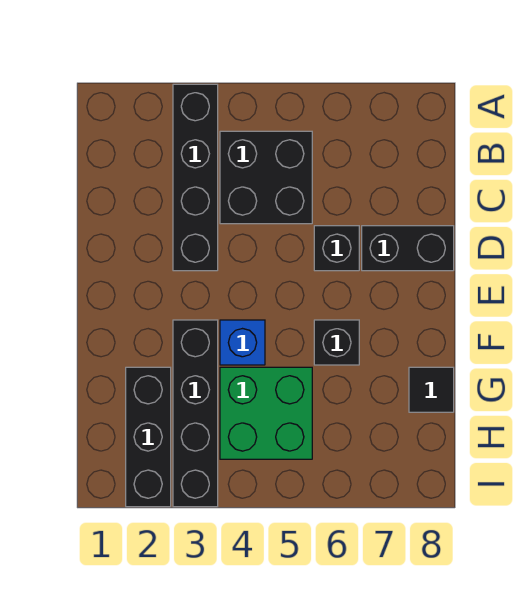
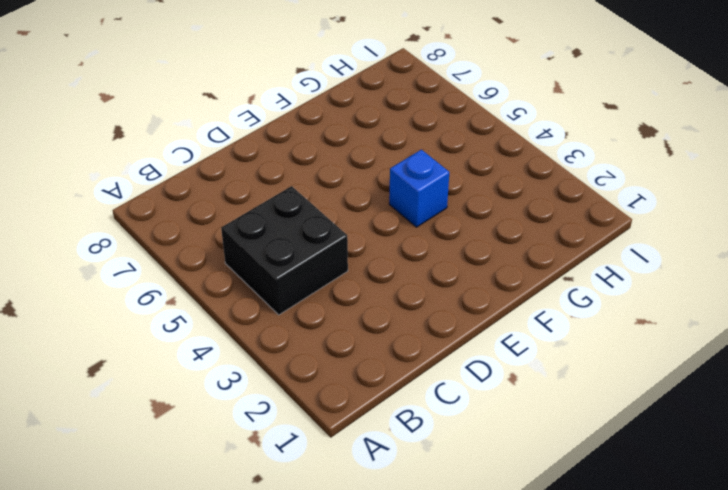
none -> black brick A3:D3 level 1
none -> black brick D6 level 1

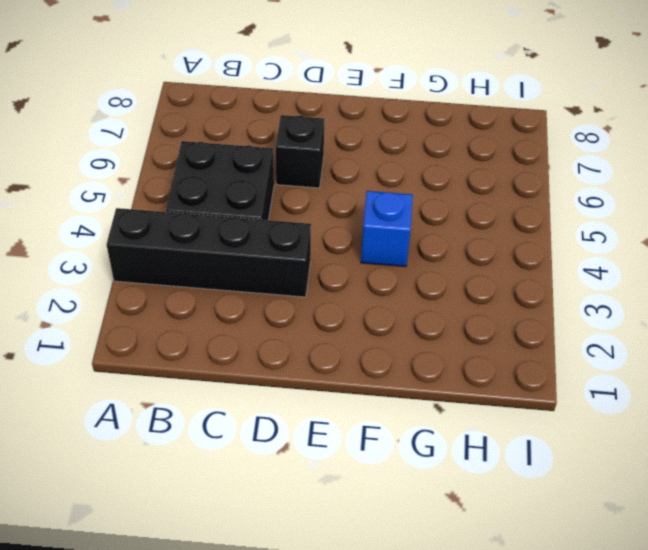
none -> black brick D7:D8 level 1
none -> black brick F3:I3 level 1

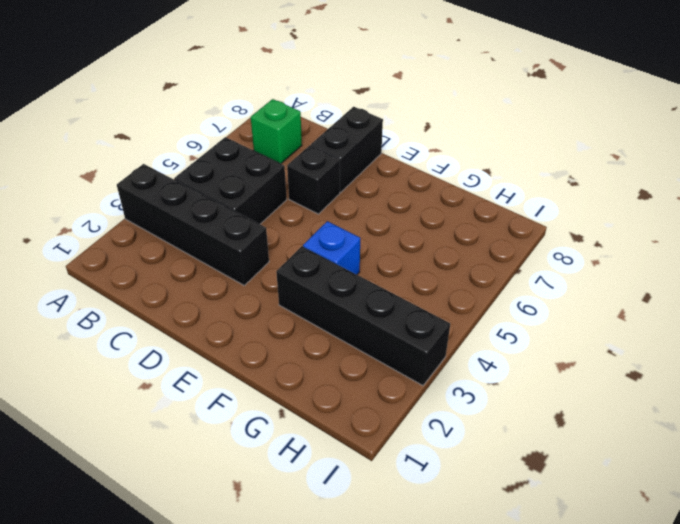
green brick B7 level 1 -> none
none -> black brick F6 level 1
none -> black brick G2:I2 level 1

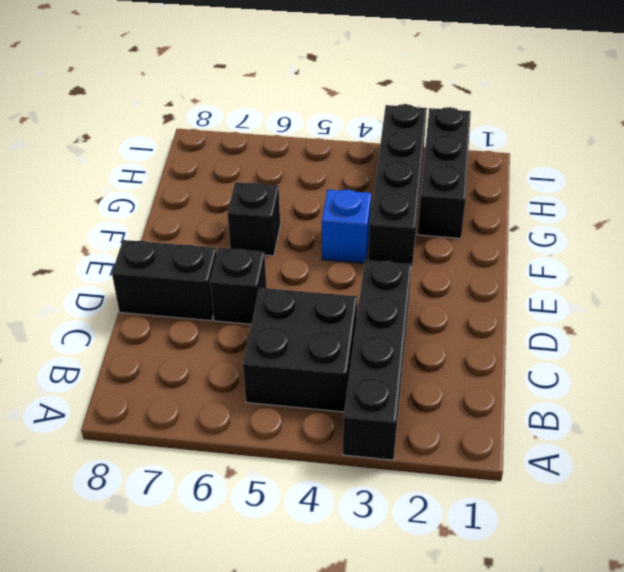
none -> green brick G4:H5 level 1
none -> black tile G8 level 1

